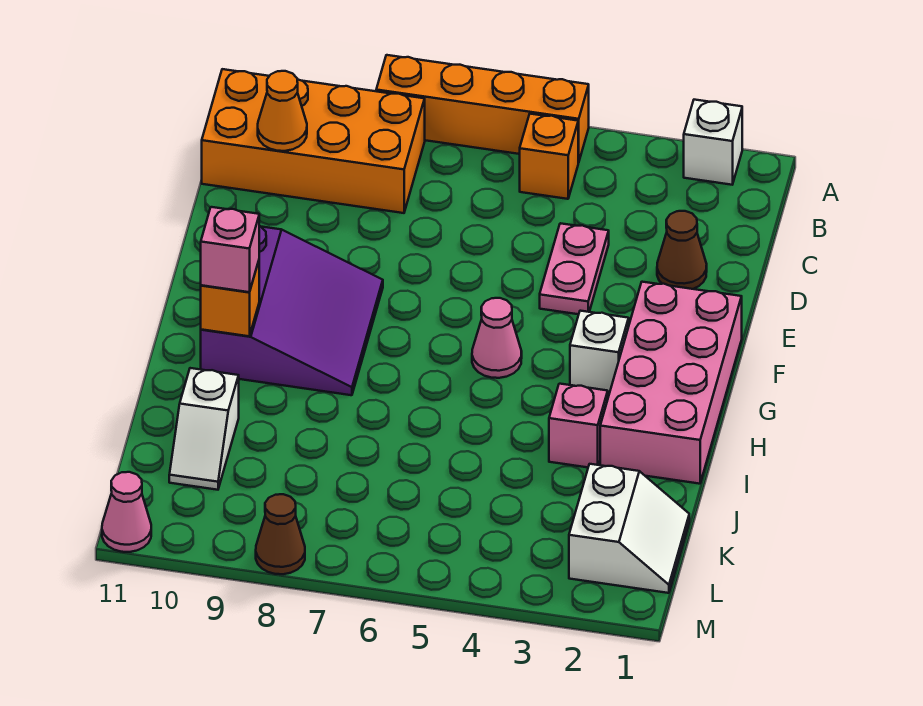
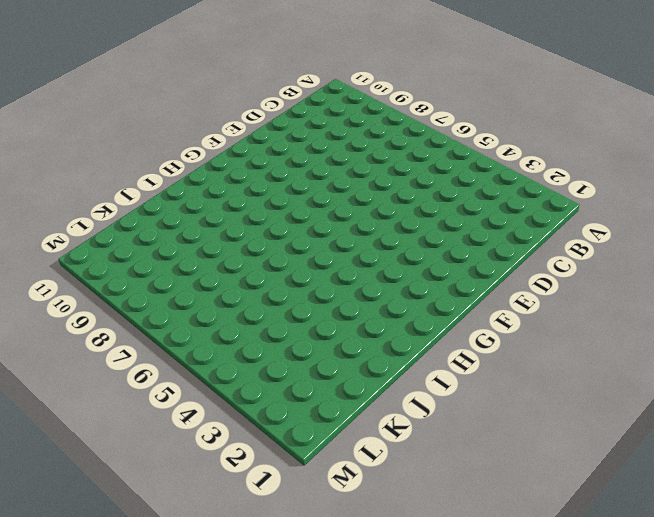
none -> white brick A2 level 1
none -> orange brick A5:A8 level 1
none -> orange brick B5 level 1

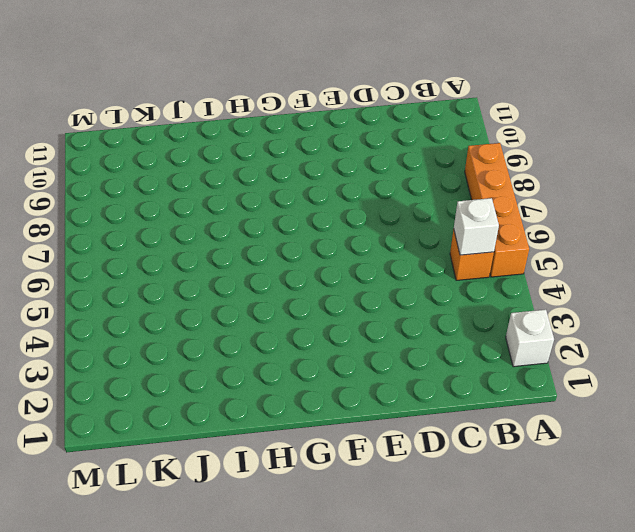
white brick B5 level 2 -> white brick G3 level 1
none -> orange brick B8:C11 level 1
none -> brown cone D2 level 1
none -> pink plate D4:E4 level 1

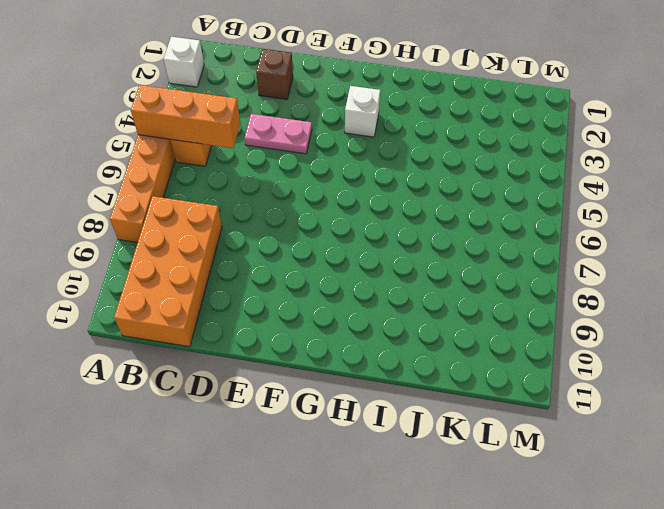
orange brick A5:C5 level 2 -> none
brown brick D2 level 1 -> brown cone D2 level 1
none -> pink brick F1:I2 level 1
none -> purple slope F8:H10 level 1 top 10
none -> pink cone G5 level 1

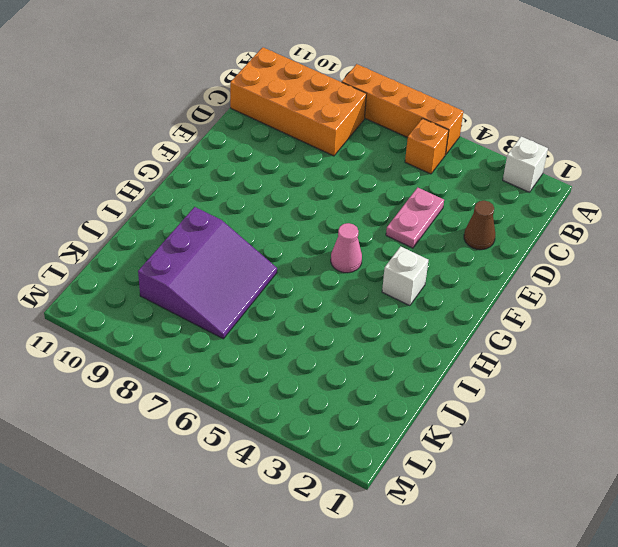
purple slope I7:K9 level 1 top 9 -> purple slope F8:H10 level 1 top 10
none -> pink brick F1:I2 level 1
none -> pink brick I3 level 1
none -> white slope J10:K10 level 1 top J

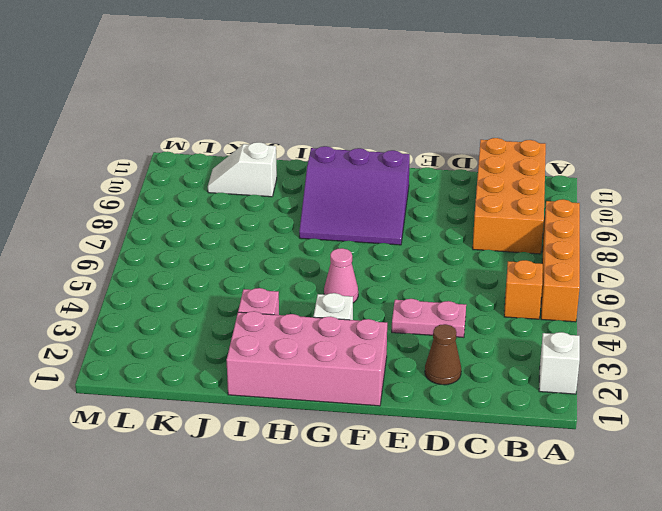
none -> white slope K1:L2 level 1 top 2
none -> brown cone M8 level 1
none -> pink cone M11 level 1

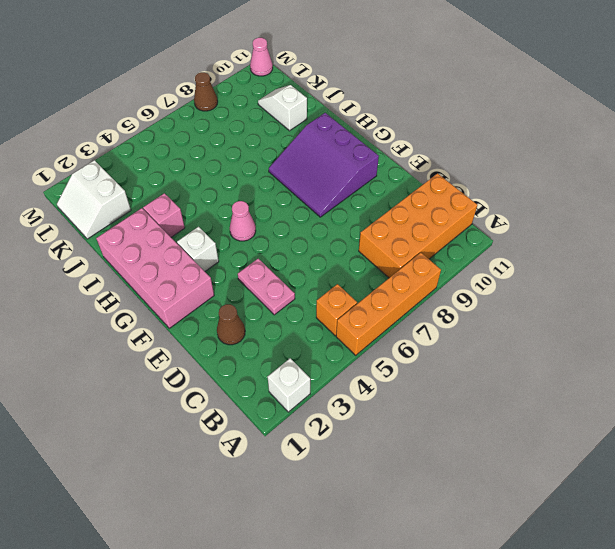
none -> orange cone C10 level 2
none -> orange brick H10 level 2
none -> pink brick H10 level 3

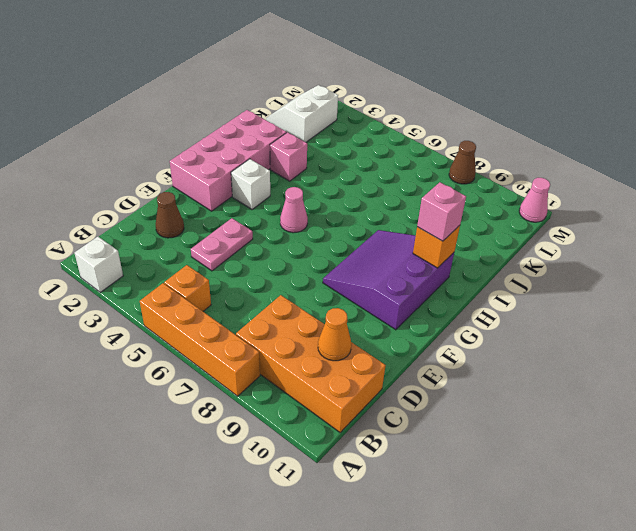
none -> white slope J10:K10 level 1 top J

